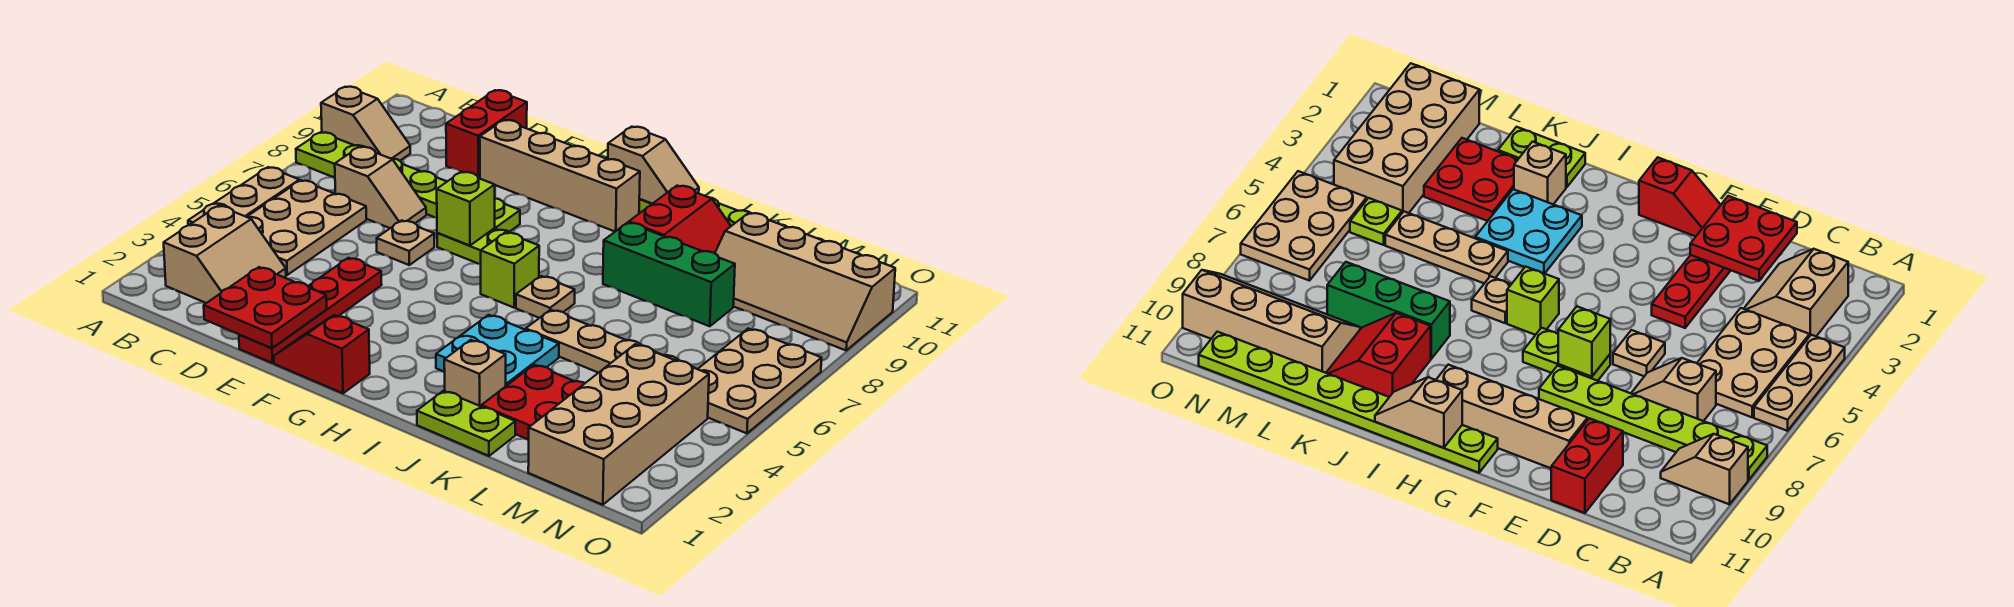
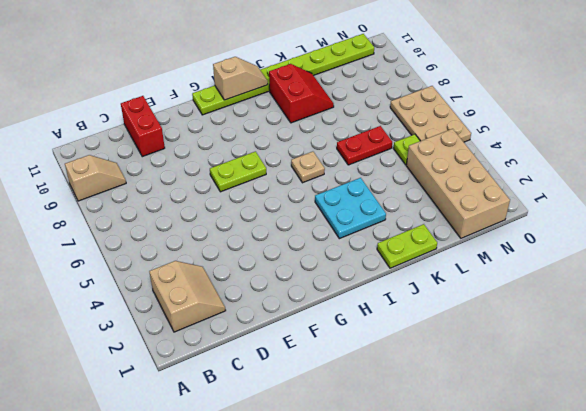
red plate K6:L6 level 1 -> none
none -> tan plate A4:A6 level 1
none -> lime plate A8:F8 level 1
none -> tan plate B4:C6 level 1

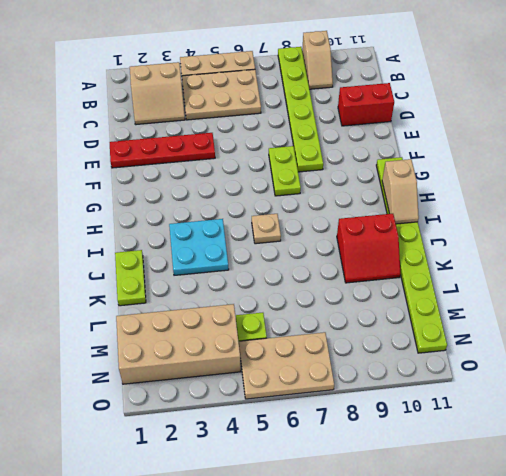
none -> tan slope C7:D7 level 1 top C
none -> tan plate E6 level 1
none -> tan brick E10:H10 level 1

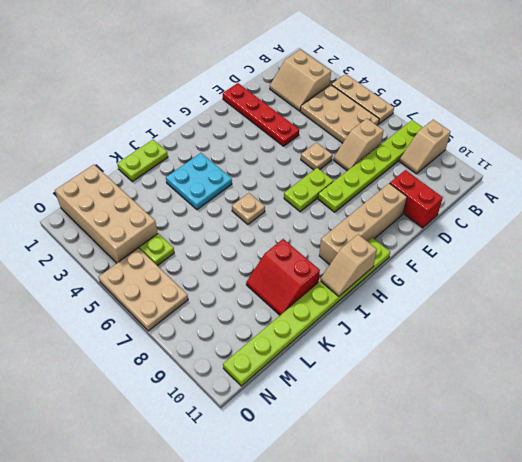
none -> red slope F1:G1 level 1 top G
none -> lime brick H6 level 1
none -> tan brick J2 level 1

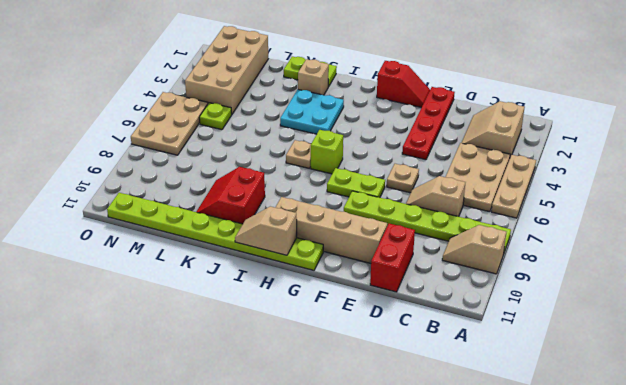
none -> tan plate J5:L5 level 1
none -> green brick J8:L8 level 1
none -> red plate K2:L3 level 1

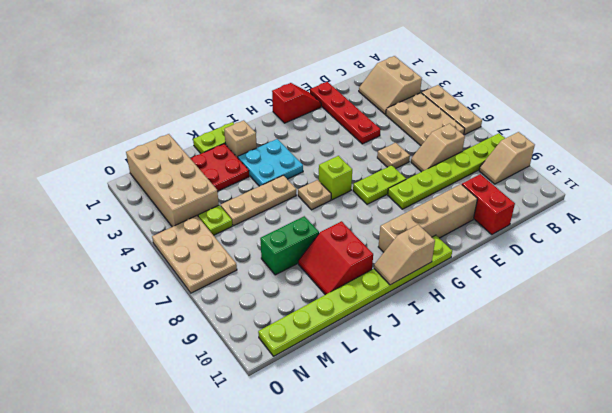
green brick K8:L8 level 1 -> green brick J8:L8 level 1
none -> tan slope L9:O10 level 1 top 10
none -> red plate D1:E2 level 2
none -> lime brick F7 level 2

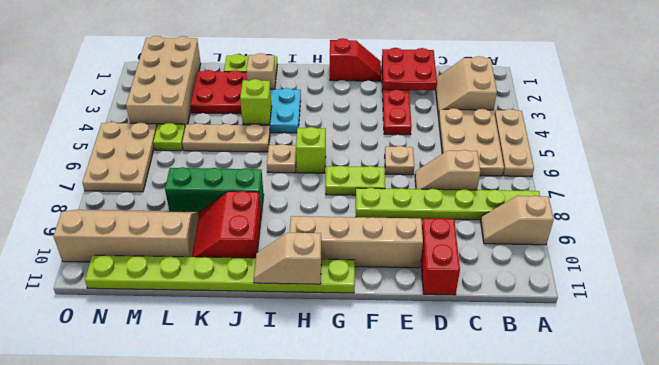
lime brick J4 level 2 -> lime brick F7 level 2

